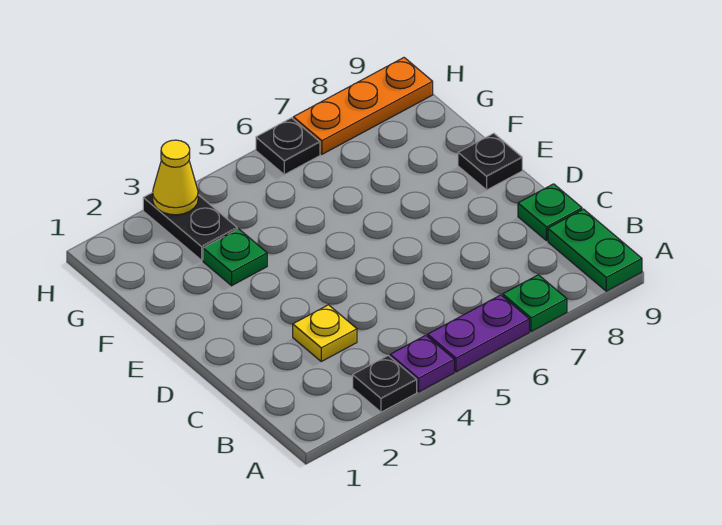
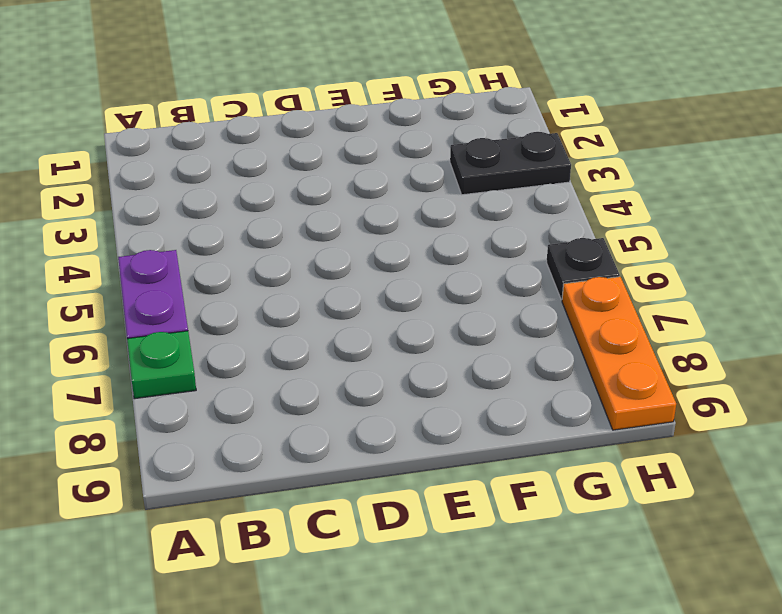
none -> black plate A3 level 1
none -> purple plate A4 level 1
none -> green plate A9:B9 level 1

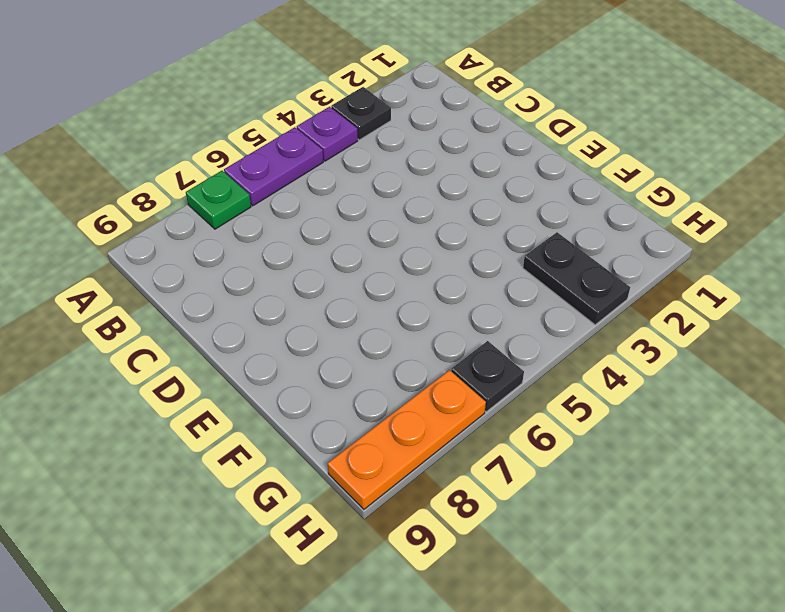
none -> green plate A9:B9 level 1
none -> yellow plate C3 level 1
none -> green plate C9 level 1

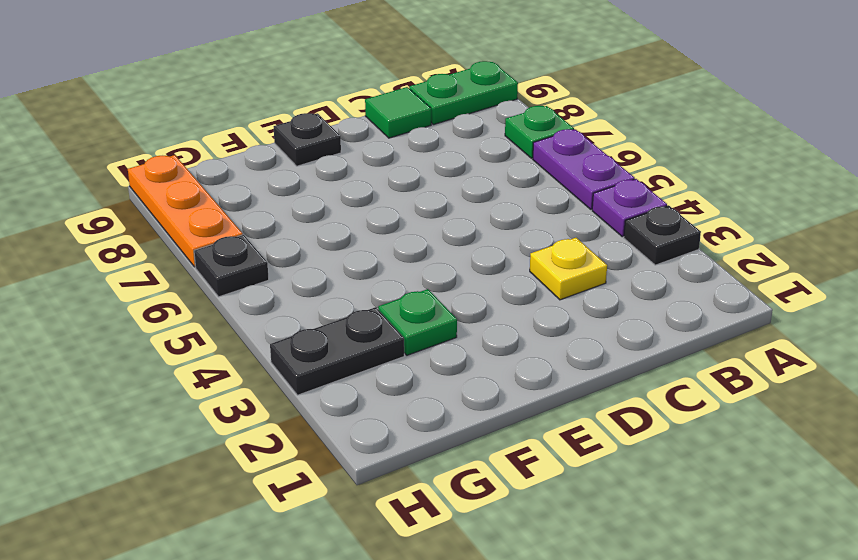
green tile C9 level 1 -> green plate C9 level 1
none -> yellow cone H3 level 2

